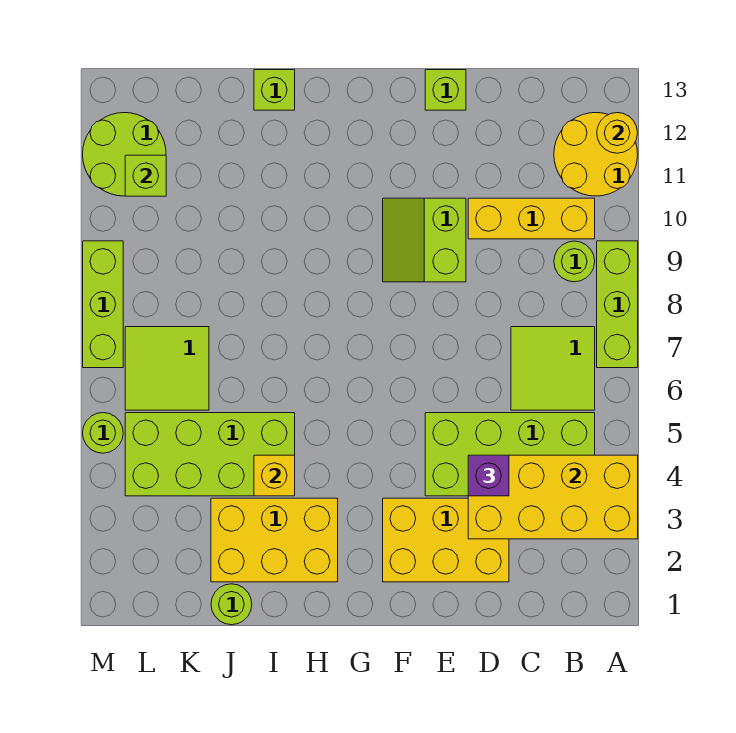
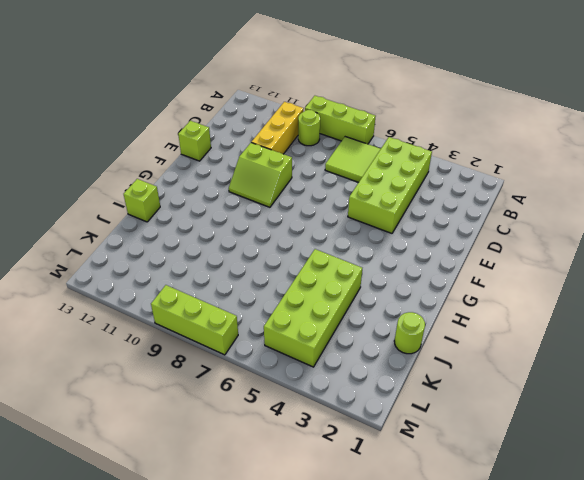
none -> yellow round brick A11:B12 level 1
none -> yellow brick D2:F3 level 1
none -> yellow brick H2:J3 level 1

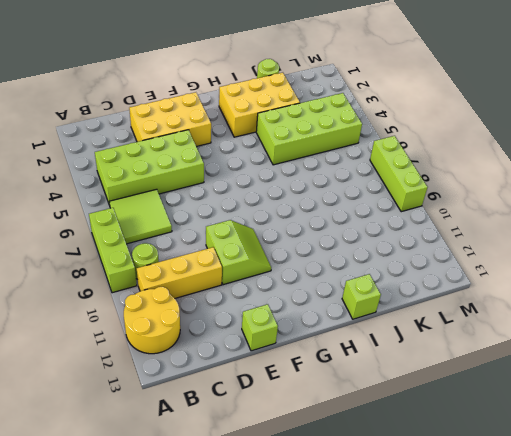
none -> lime tile K6:L7 level 1
none -> lime round brick L11:M12 level 1
none -> lime round brick M5 level 1

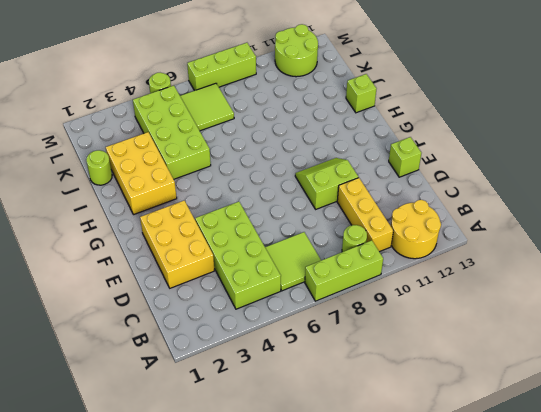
none -> yellow brick A3:D4 level 2
none -> yellow round brick A12 level 2
none -> yellow brick I4 level 2

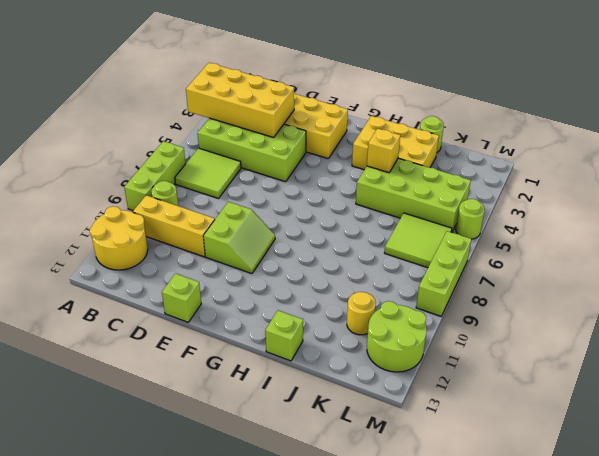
yellow round brick K11 level 1 -> yellow round brick A12 level 2
none -> lime brick L11 level 2
none -> purple brick D4 level 3

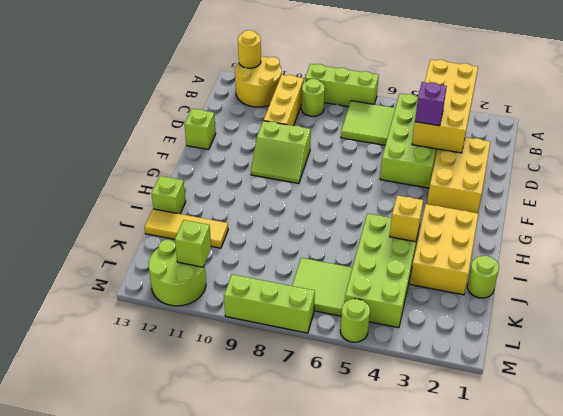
yellow tile J11:J13 level 1 -> none

